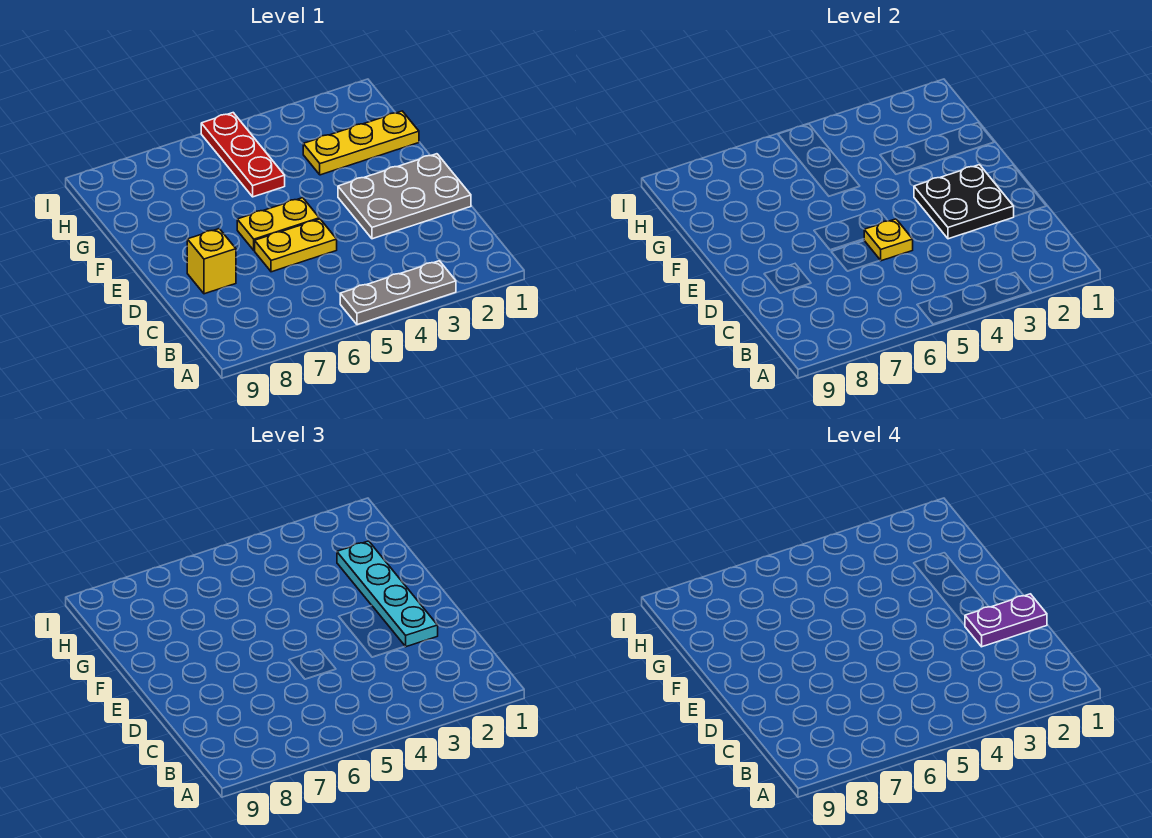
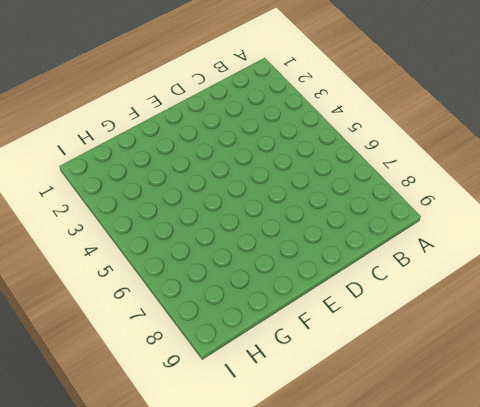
none -> grey plate A3:A5 level 1
none -> grey plate D1:E3 level 1

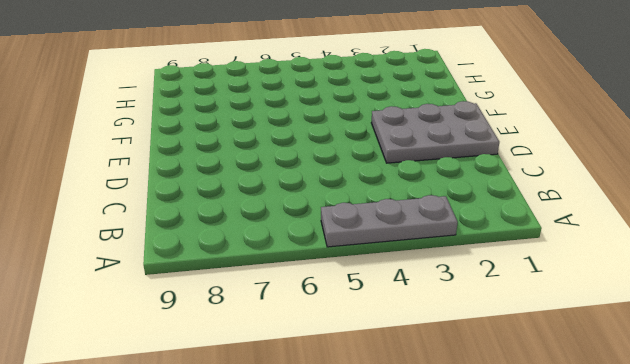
none -> yellow plate D5:D6 level 1
none -> yellow brick D8 level 1

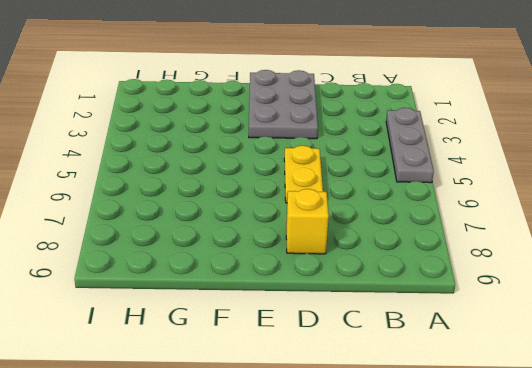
none -> yellow plate E5:E6 level 1
none -> yellow plate G1:G3 level 1

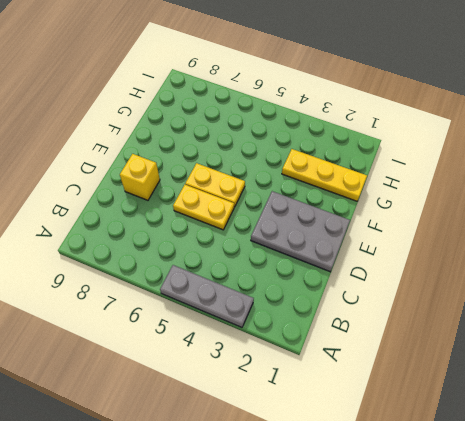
none -> red plate G5:I5 level 1
none -> black plate D2:E3 level 2

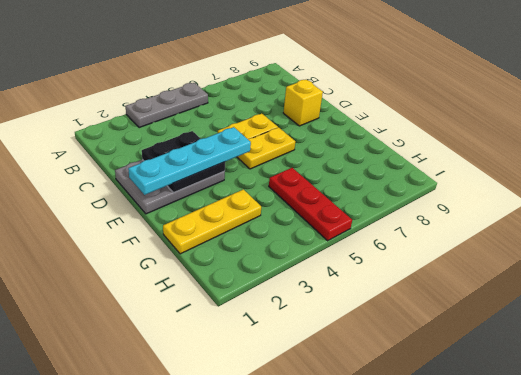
cyan plate E1:E4 level 3 -> cyan plate D2:G2 level 3
none -> yellow plate D5 level 2
none -> purple plate D1:D2 level 4

